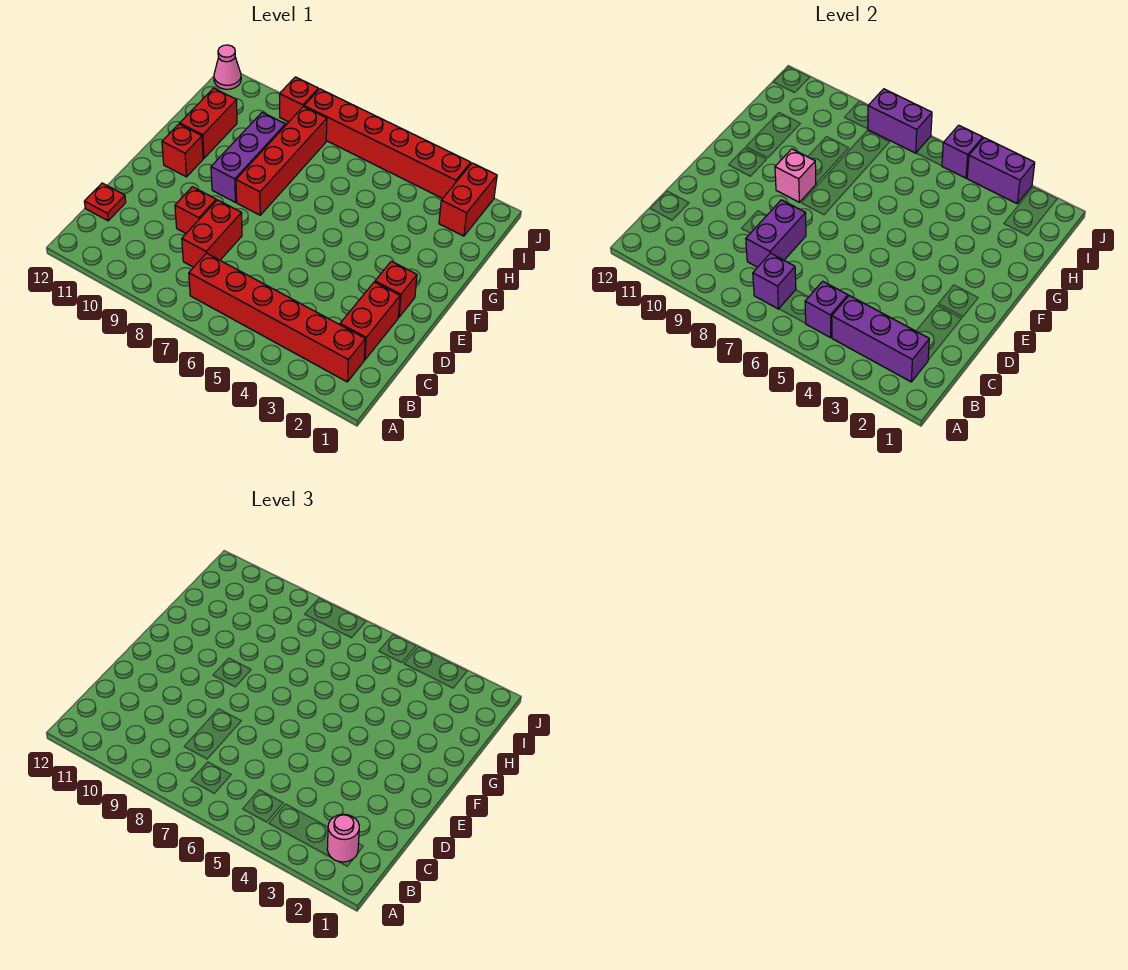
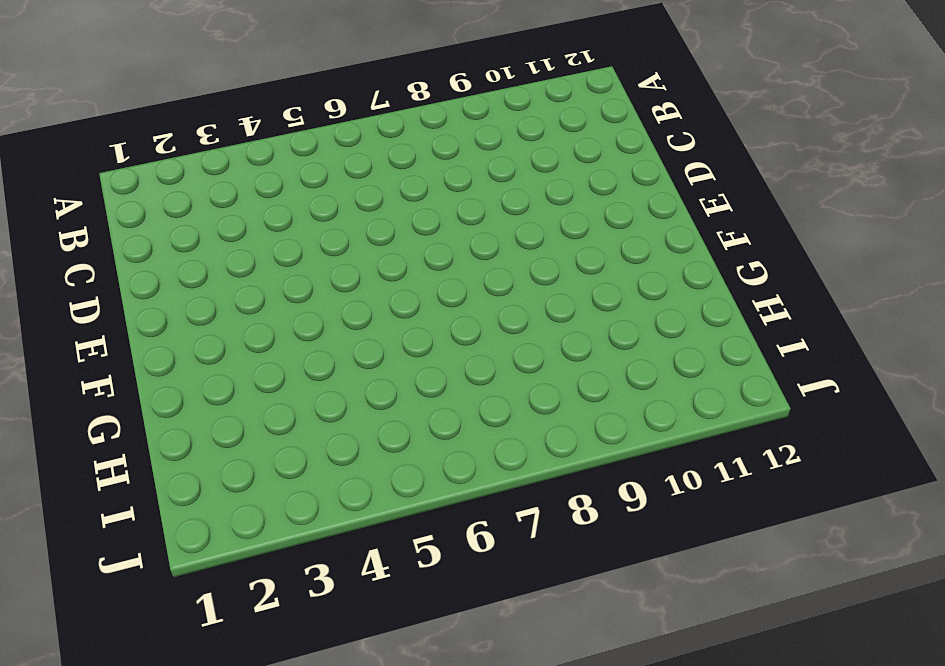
none -> red brick B2:B7 level 1
none -> red brick C2:D2 level 1
none -> red brick C8:D8 level 1

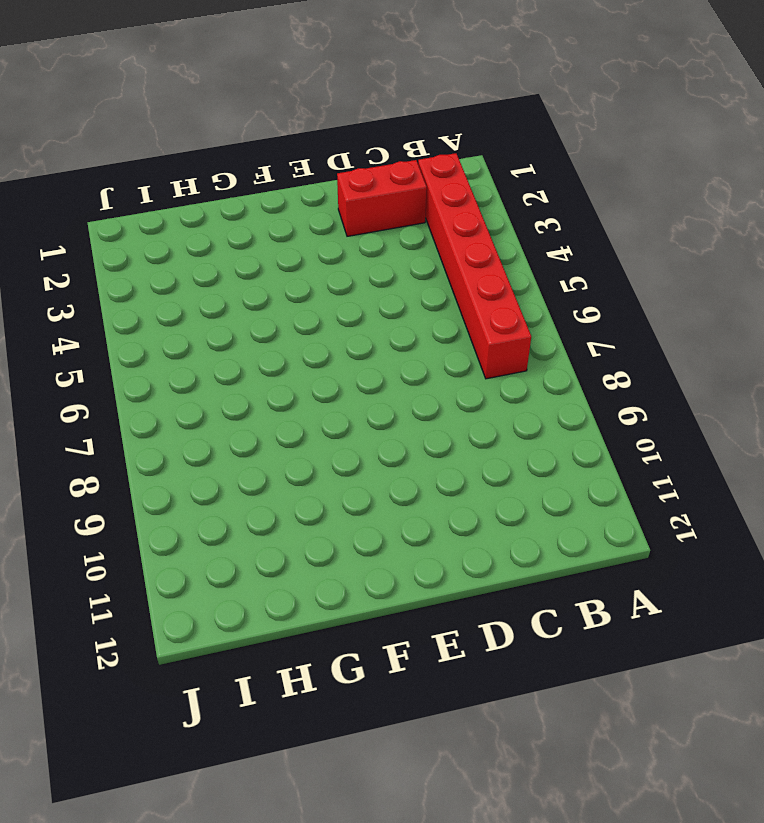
none -> red brick C8:D8 level 1
none -> red plate C12 level 1
none -> red brick D9 level 1

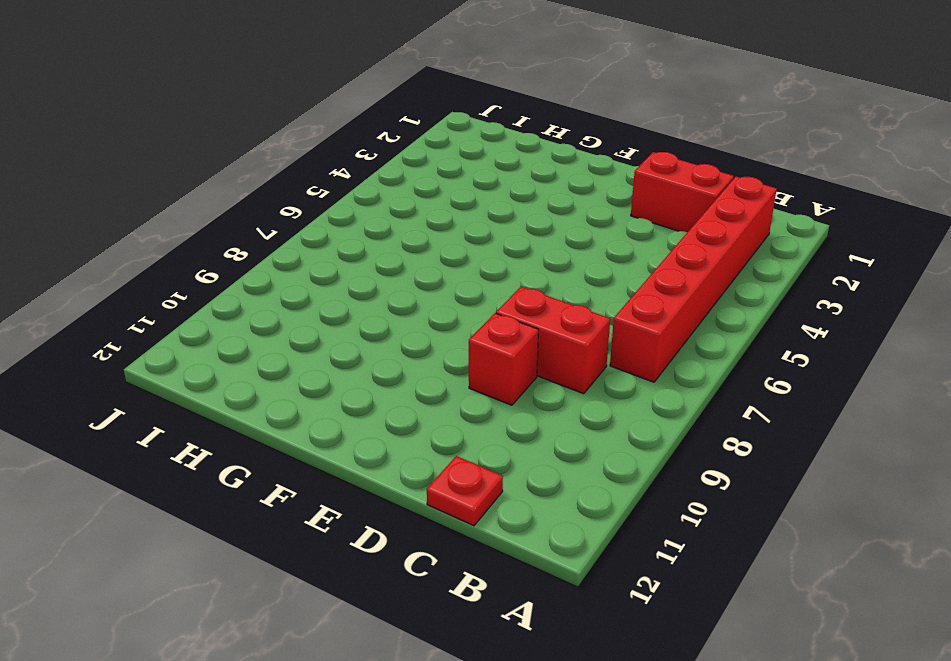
none -> red brick E2 level 1
none -> red brick F8:I8 level 1
none -> purple brick F9:H9 level 1

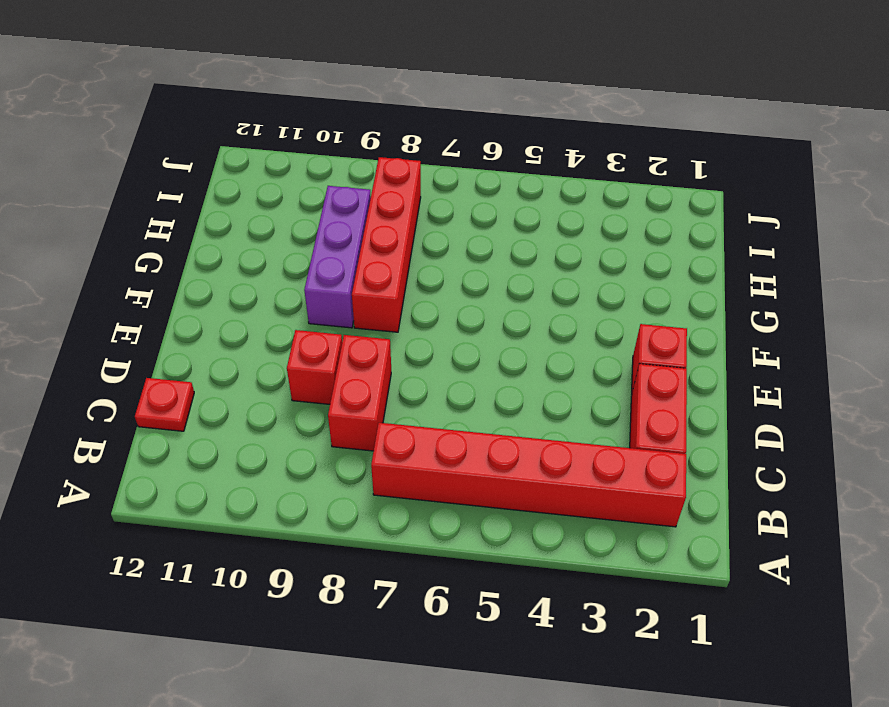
none -> red brick F11 level 1
none -> red brick G11:H11 level 1
none -> red brick I2:J2 level 1

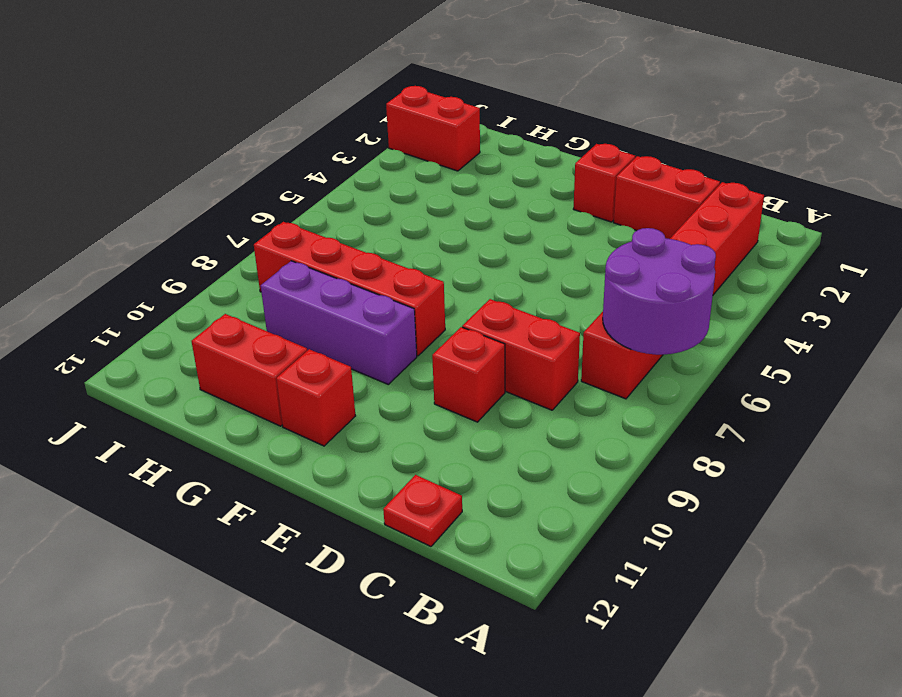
purple round brick A6:B7 level 2 -> purple brick B7 level 2
none -> red brick J3:J8 level 1
none -> red brick J9 level 1
none -> pink cone J12 level 1

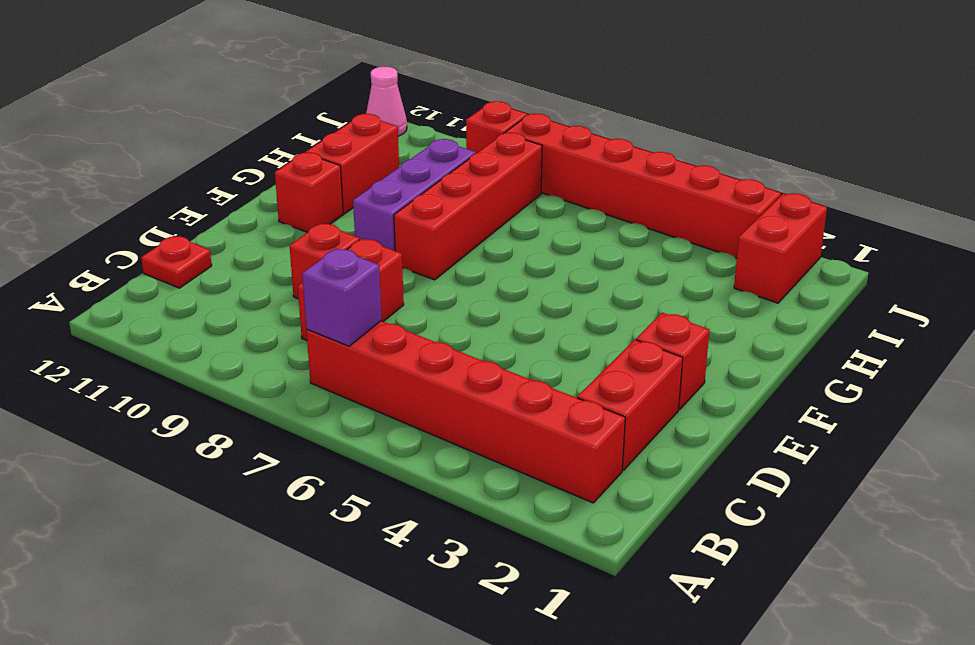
none -> purple brick B2:B4 level 2
none -> purple brick B5 level 2
none -> purple brick C8:D8 level 2

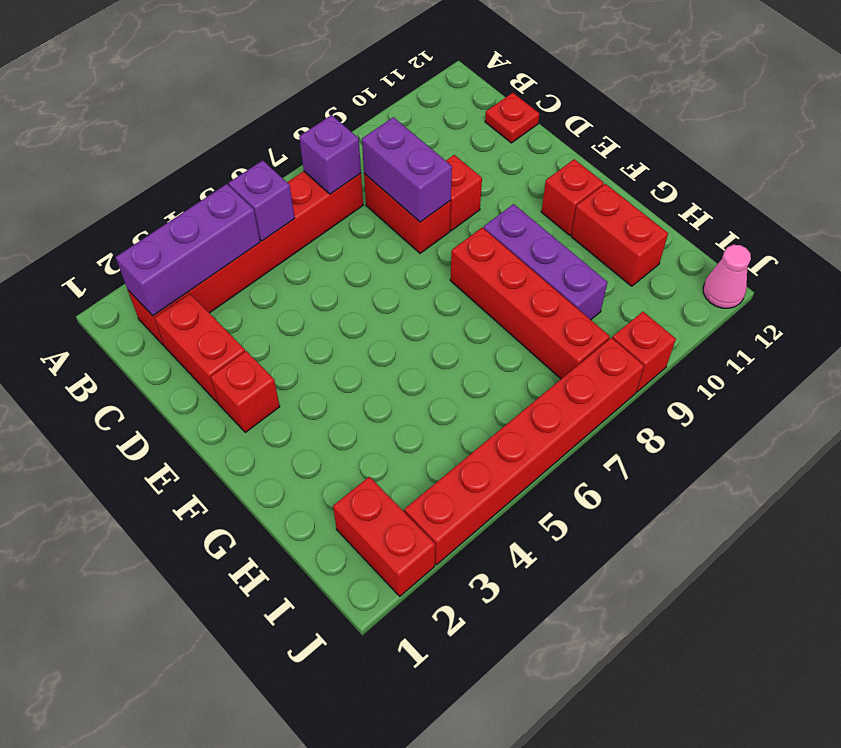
none -> pink brick F9 level 2
none -> purple brick J3:J4 level 2
none -> purple brick J5 level 2

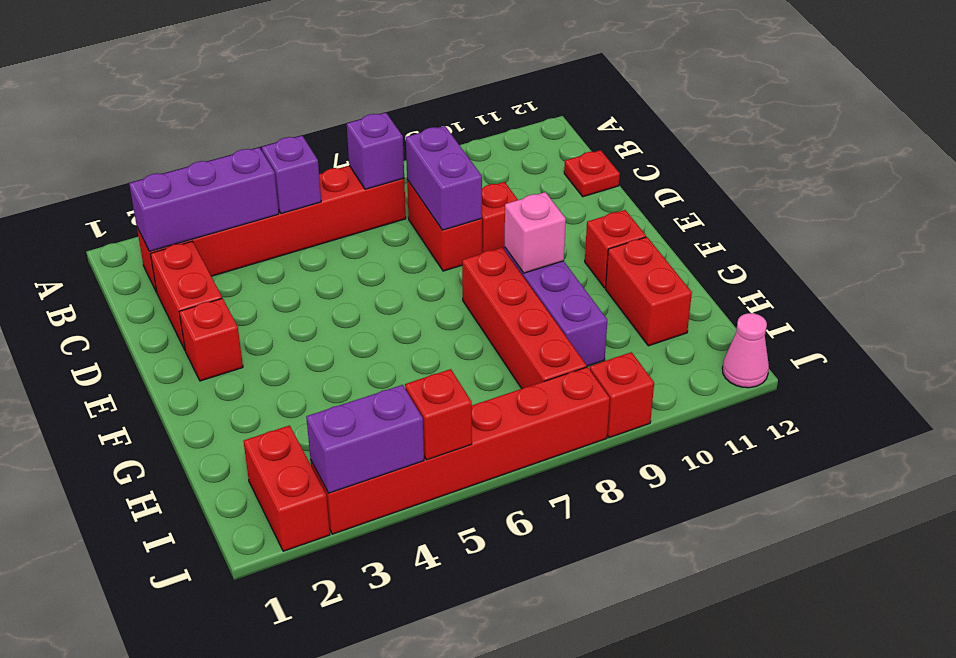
red brick J5 level 2 -> purple brick J5 level 2
none -> purple brick J7:J8 level 2
none -> pink round brick B2 level 3

